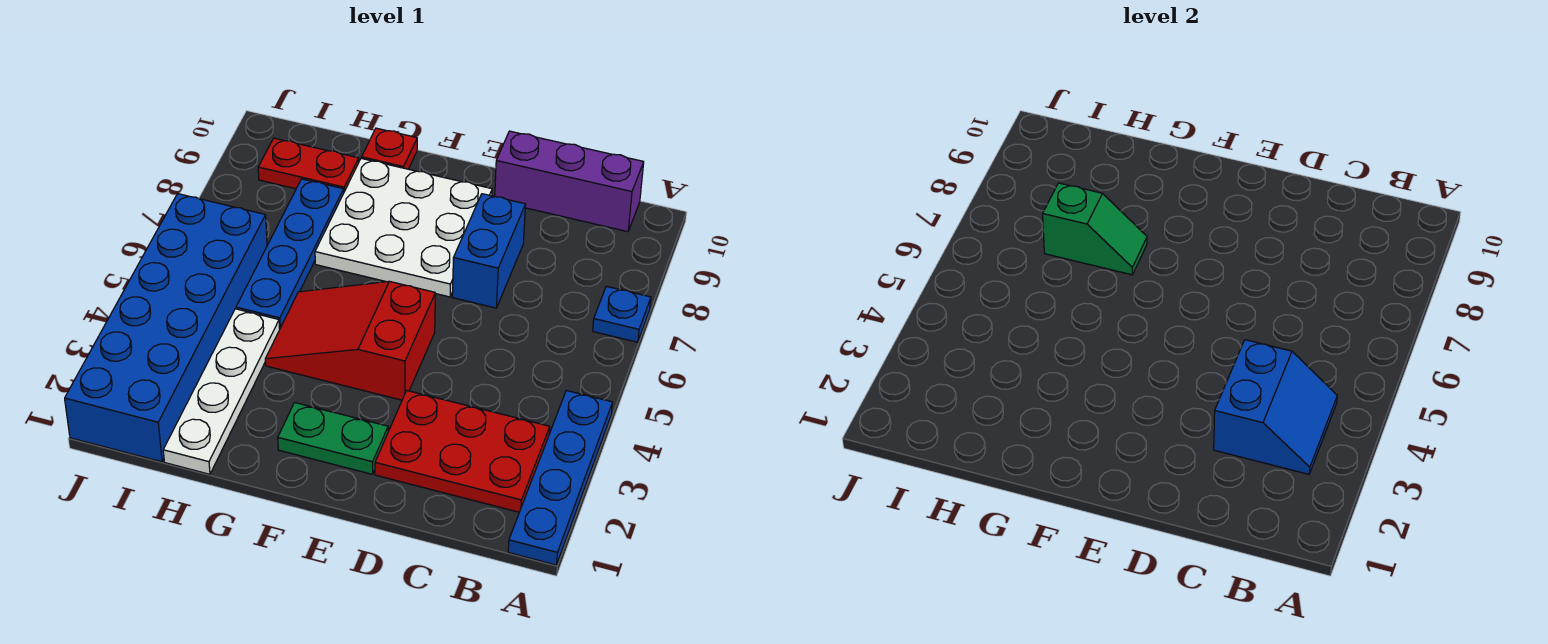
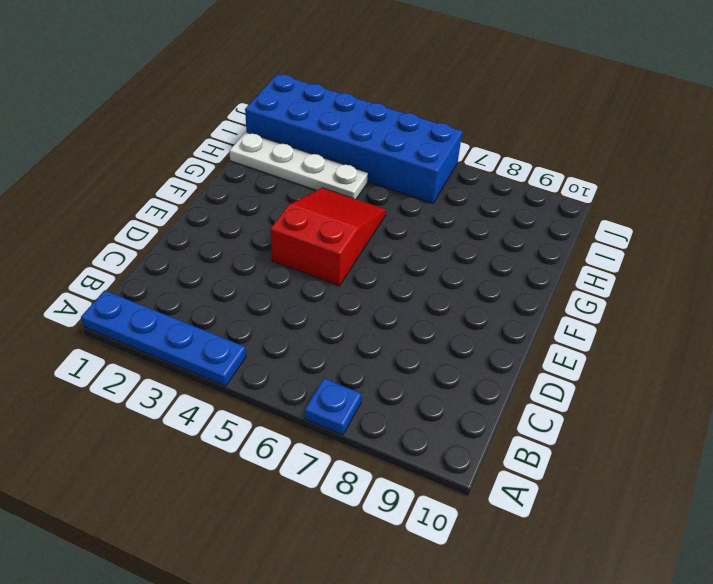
none -> red plate B2:D3 level 1
none -> purple brick B10:D10 level 1
none -> blue brick D7:D8 level 1

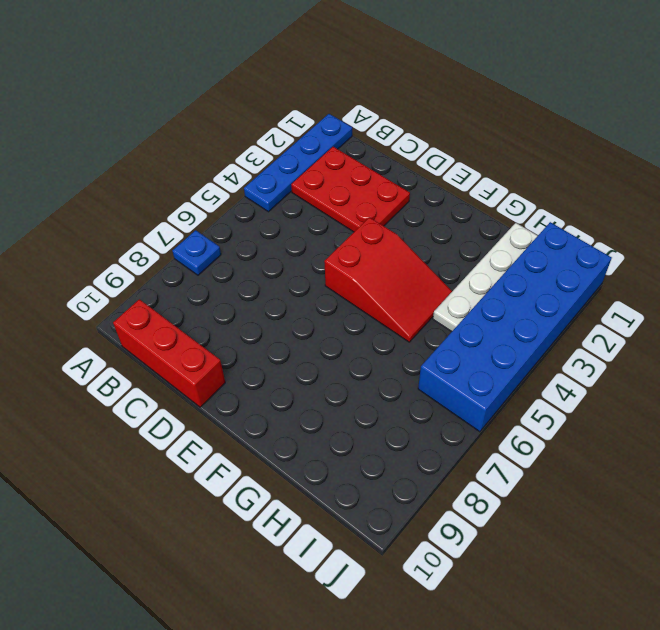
red brick B10:D10 level 1 -> purple brick B10:D10 level 1
none -> blue brick D7:D8 level 1
none -> green plate E2:F2 level 1
none -> white plate E7:G9 level 1

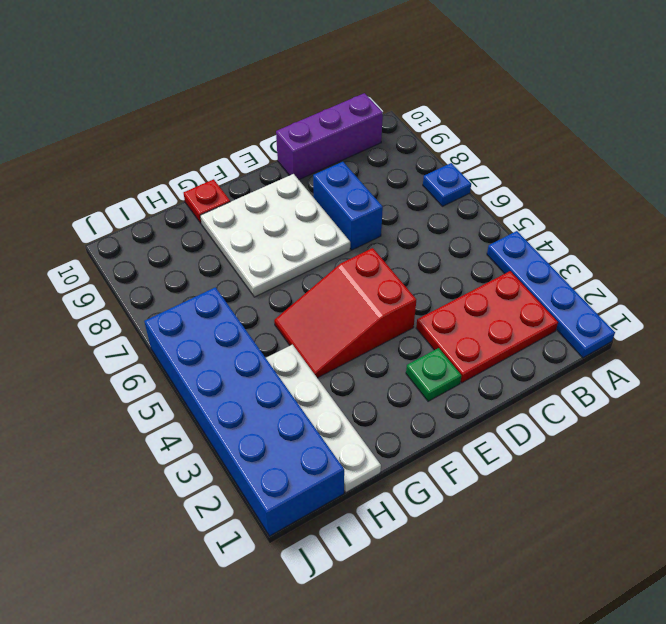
green plate E2 level 1 -> green plate E2:F2 level 1
none -> blue plate H5:H8 level 1
none -> red plate H9:I9 level 1
none -> blue slope B3:C4 level 2 top C

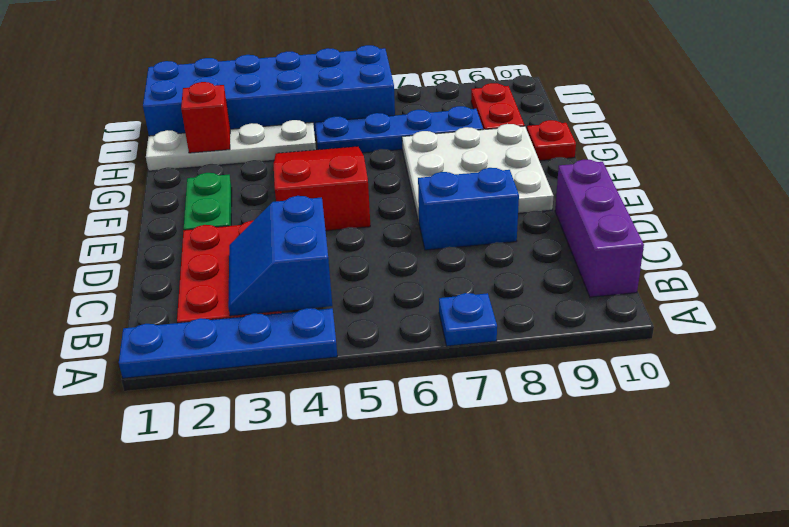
blue slope B3:C4 level 2 top 4 -> blue slope B3:C4 level 2 top C
red brick H2 level 2 -> none
none -> green slope G7:H7 level 2 top H

